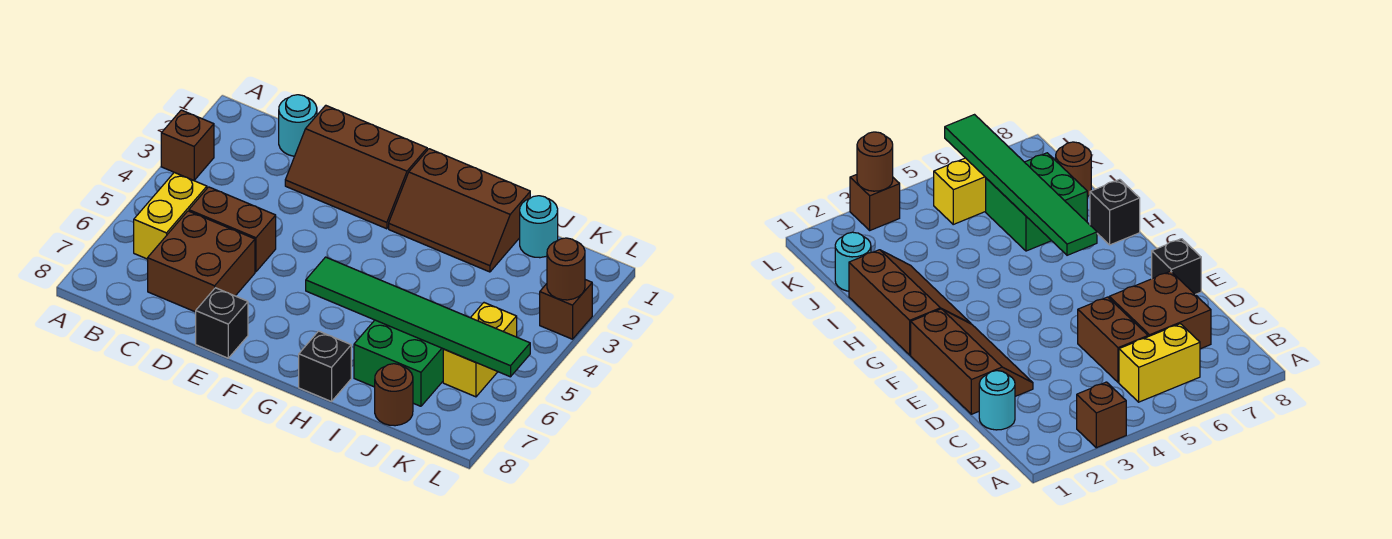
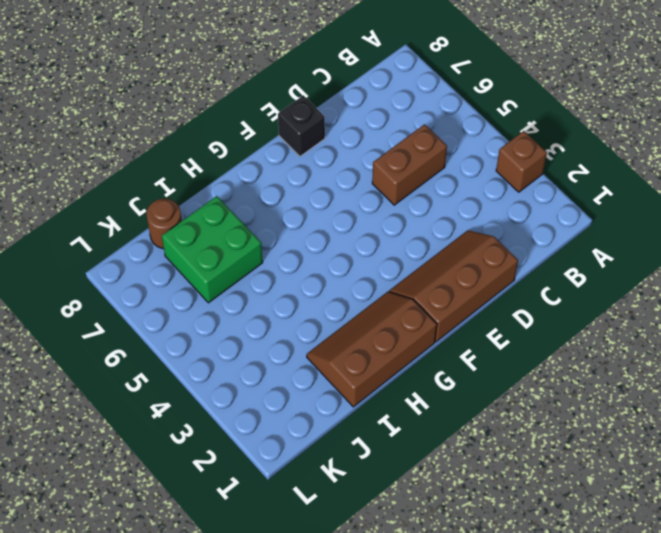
none -> yellow brick B5:B6 level 1
none -> cyan round brick C1 level 1
none -> brown brick C6:D7 level 1

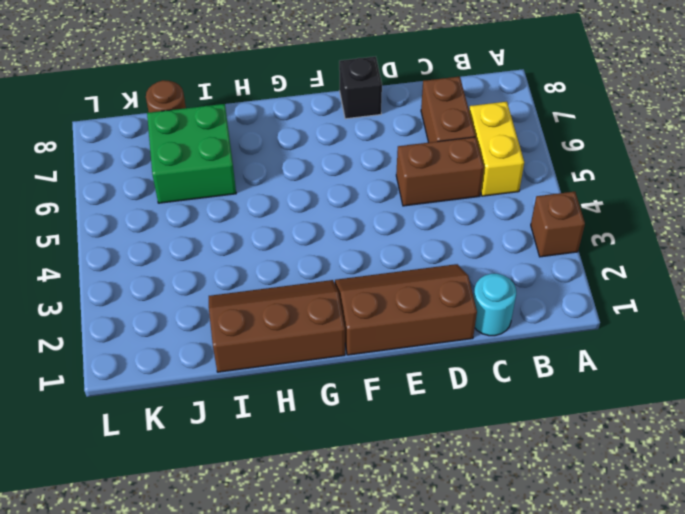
brown brick C6:C7 level 1 -> brown brick C6:D7 level 1
none -> black brick H8 level 1
none -> cyan round brick J1 level 1
none -> yellow brick K5:K6 level 1

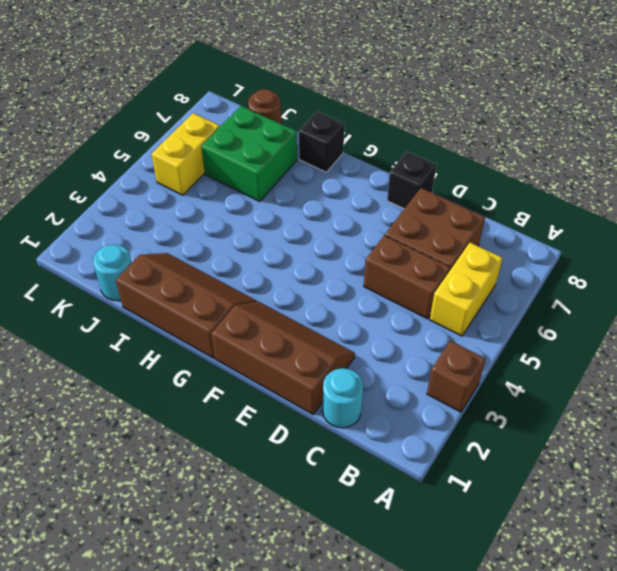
none -> brown brick L3 level 1
none -> green tile G6:L6 level 2
none -> brown round brick L3 level 2

